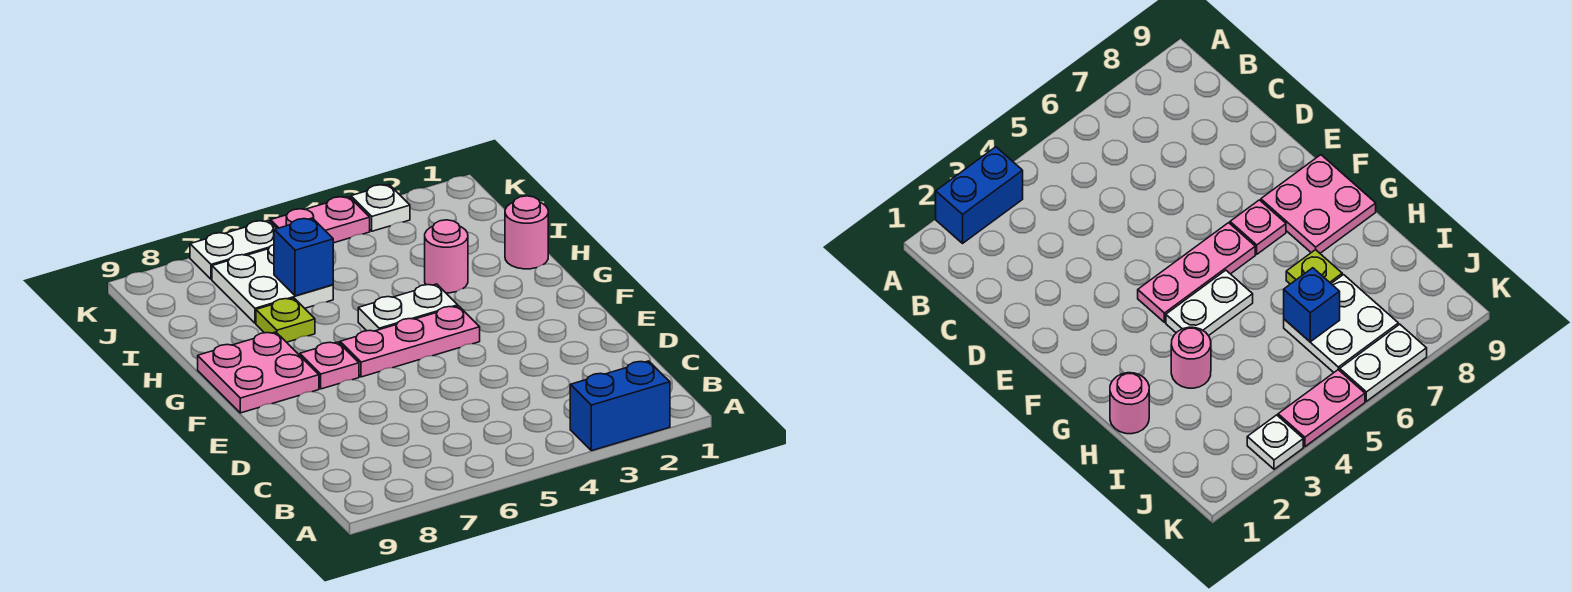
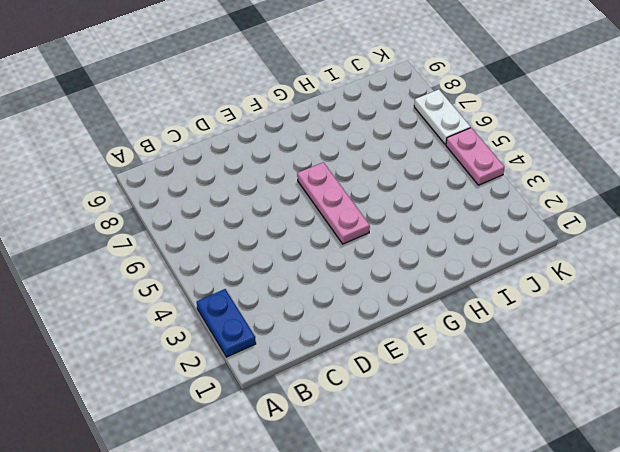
blue plate A2:A3 level 1 -> blue brick A2:A3 level 1
none -> pink plate F7 level 1
none -> pink plate F8:G9 level 1
none -> white plate G4:G5 level 1

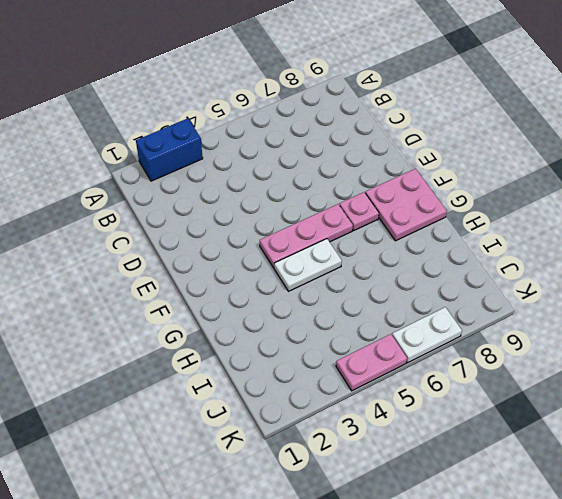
none -> pink round brick H1 level 1
none -> pink round brick H3 level 1
none -> lime plate H7 level 1

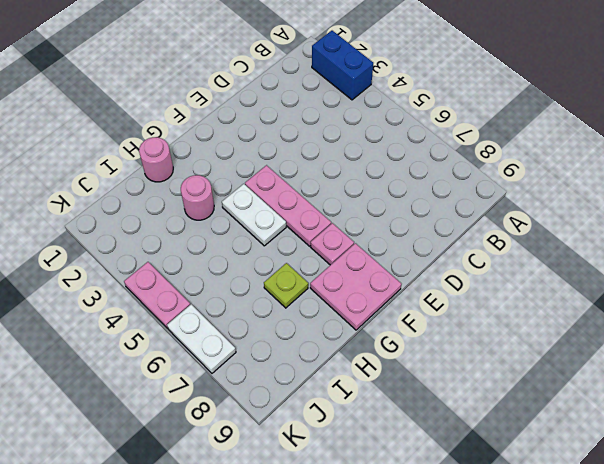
none -> white plate I6:J7 level 1
none -> white plate K3 level 1
none -> blue brick I6 level 2

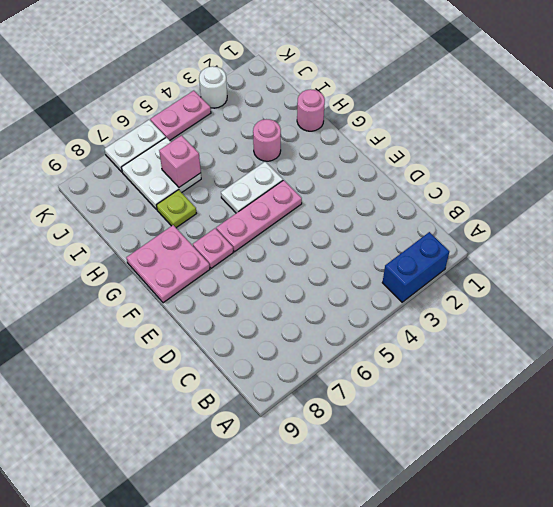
pink brick I6 level 2 -> blue brick I6 level 2
white round brick K3 level 1 -> white plate K3 level 1

